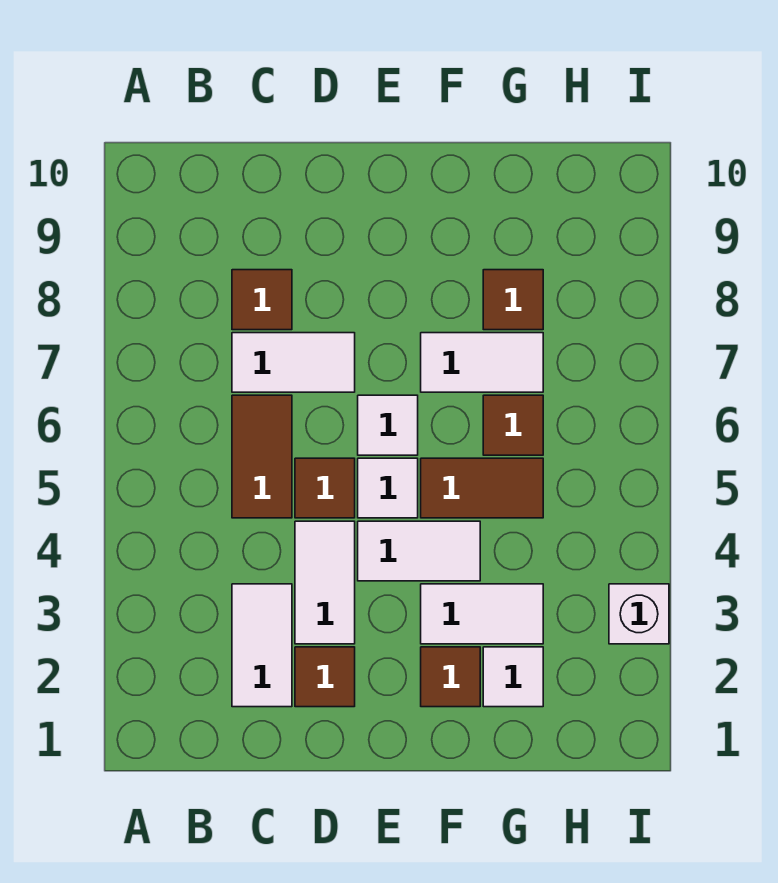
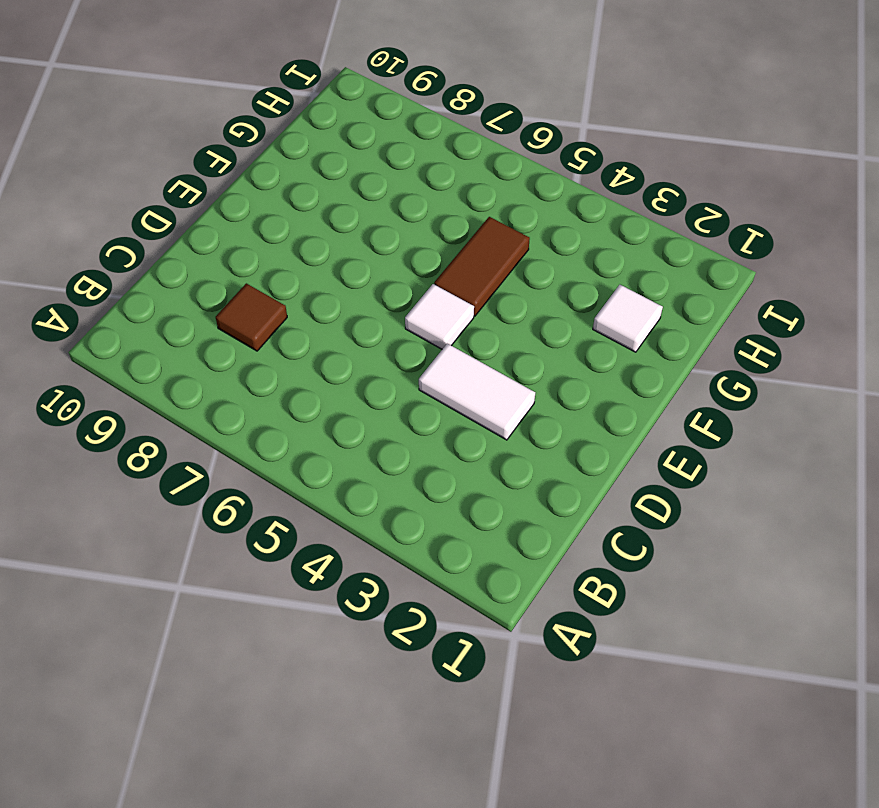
none -> white tile C2:C3 level 1
none -> brown tile C5:C6 level 1
none -> white tile C7:D7 level 1

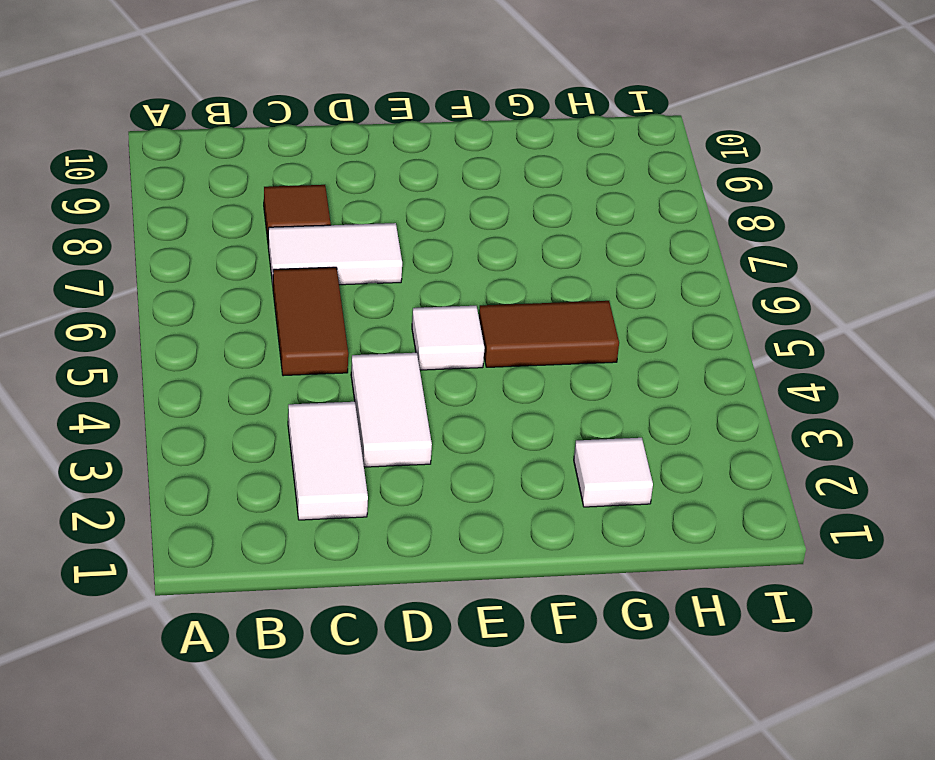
none -> brown tile D2 level 1
none -> brown tile D5 level 1
none -> white tile E4:F4 level 1

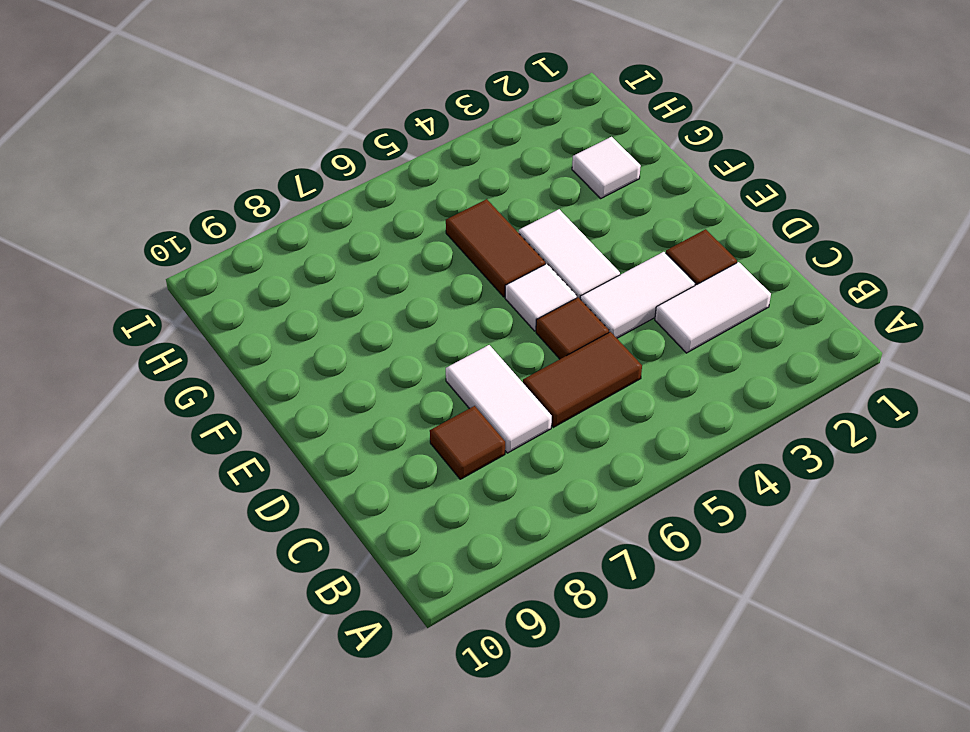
none -> white tile E6 level 1
none -> brown tile F2 level 1
none -> white tile F3:G3 level 1

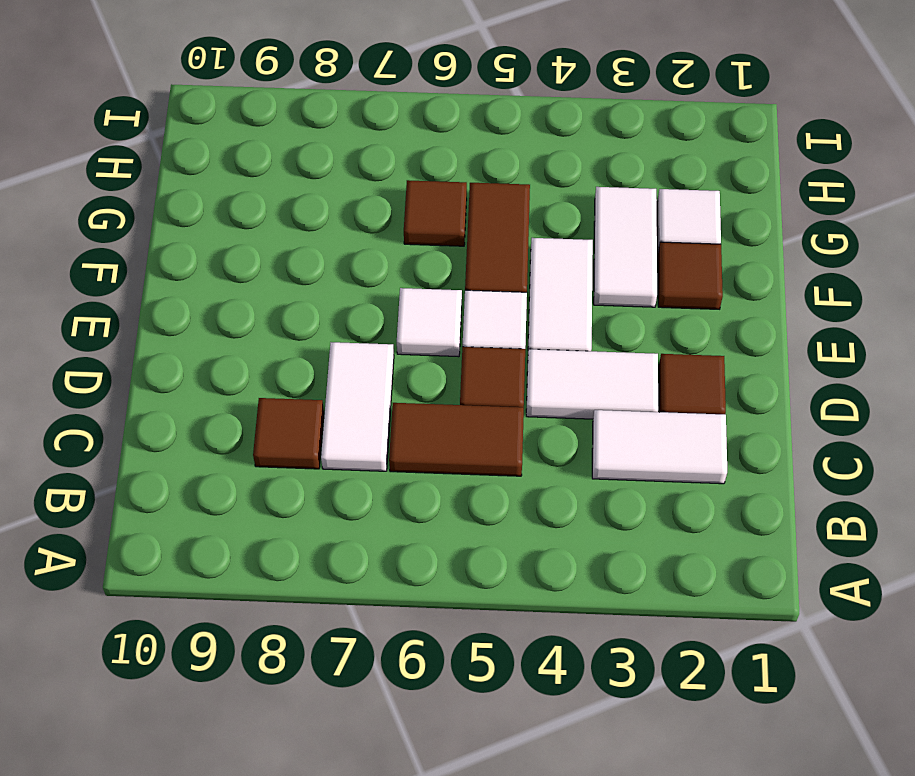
none -> white tile F7:G7 level 1
none -> brown tile G8 level 1
none -> white brick I3 level 1

